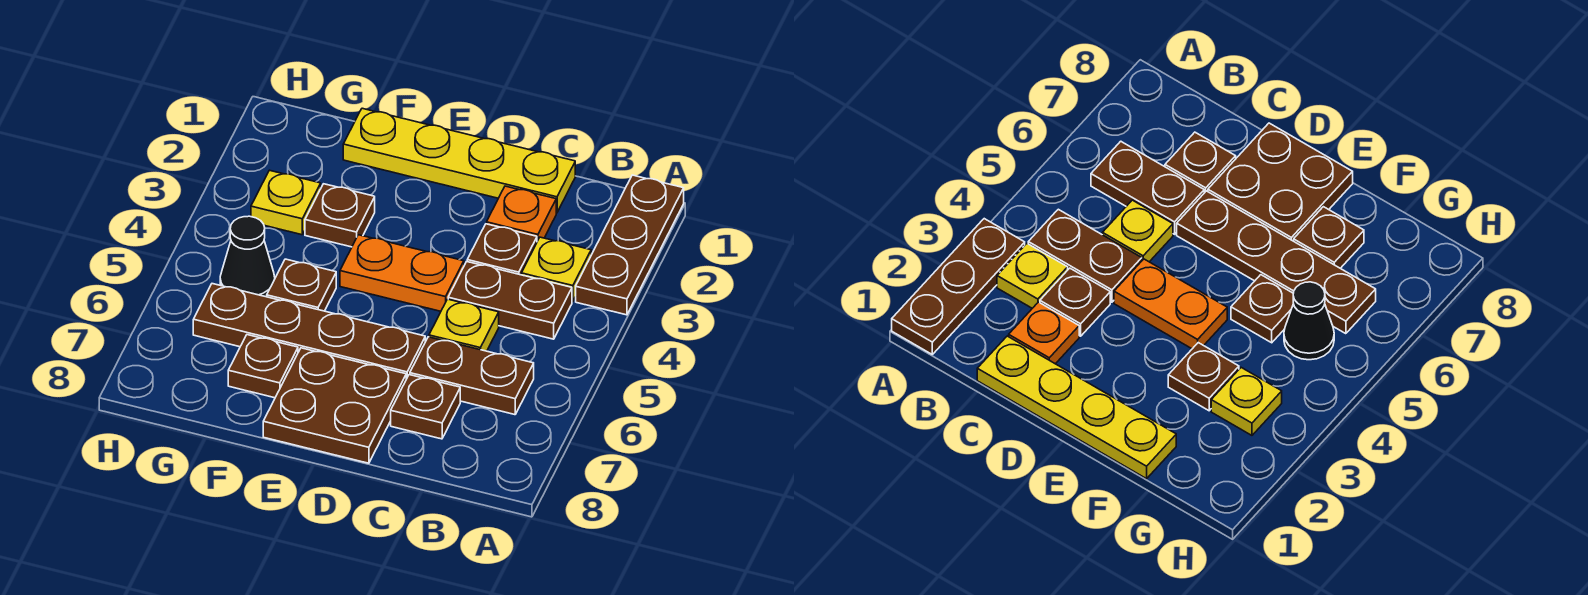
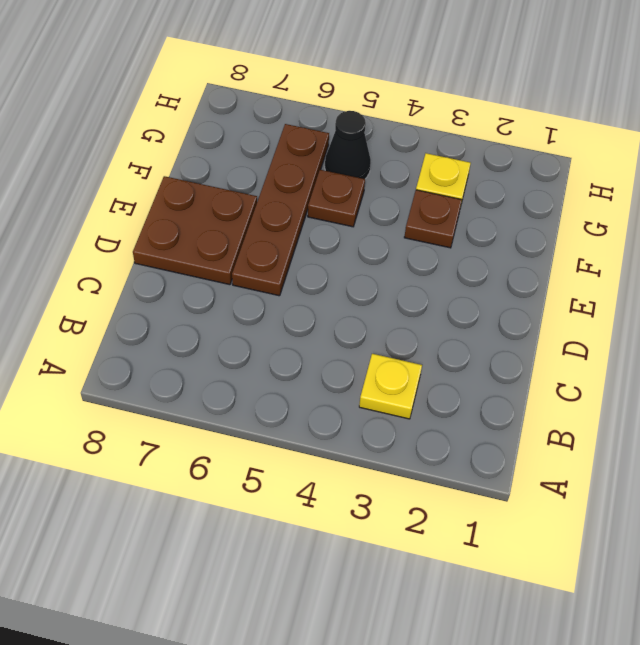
none -> brown plate A1:A3 level 1
none -> brown plate B4:C4 level 1
none -> brown plate B6:C6 level 1

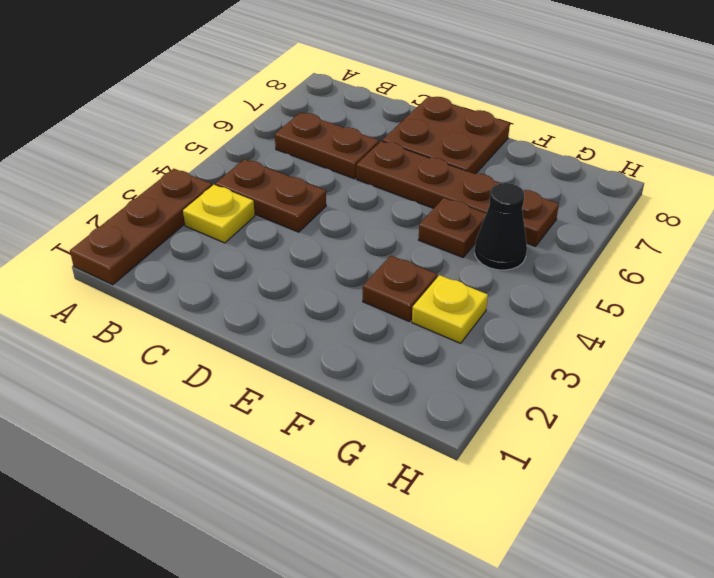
none -> yellow plate C1:F1 level 1
none -> orange plate C2 level 1
none -> brown plate C3 level 1

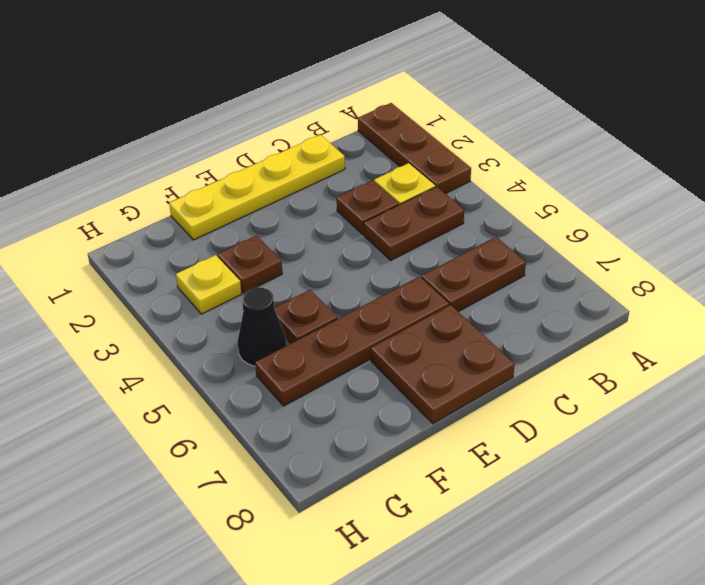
none -> orange plate C2 level 1
none -> yellow plate C5 level 1
none -> brown plate C7 level 1

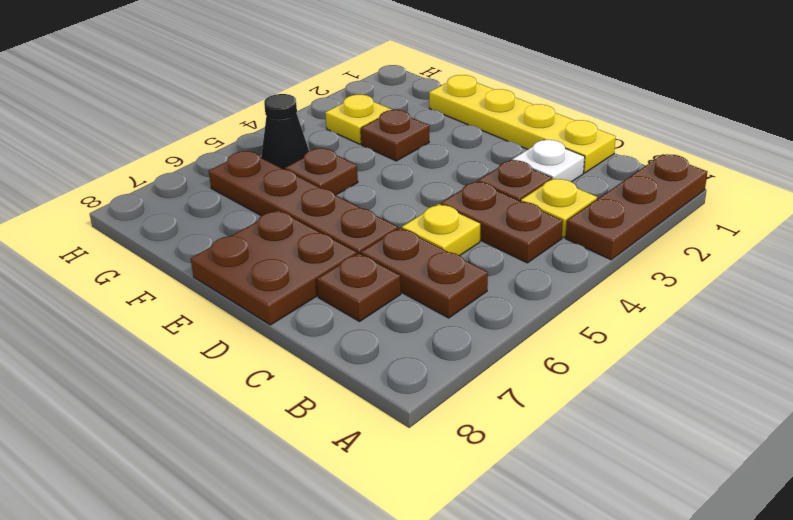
white plate C2 level 1 -> orange plate C2 level 1
none -> orange plate D4:E4 level 1
none -> brown plate F7 level 1

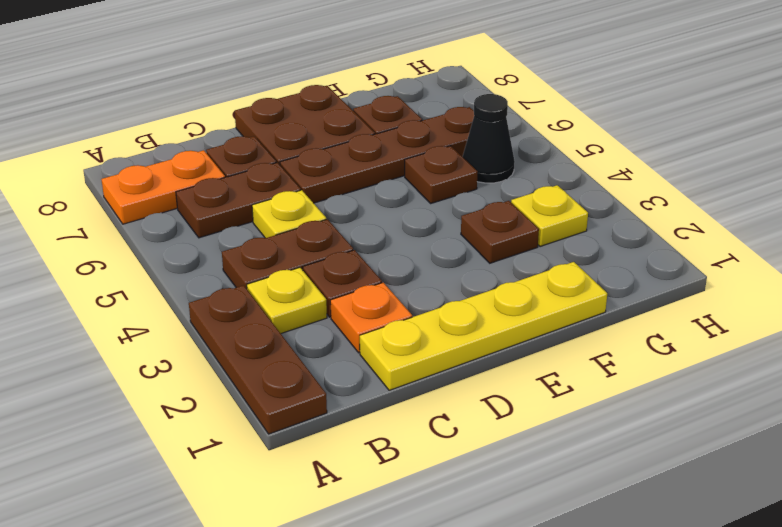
orange plate A7:B7 level 1 -> orange plate D4:E4 level 1

